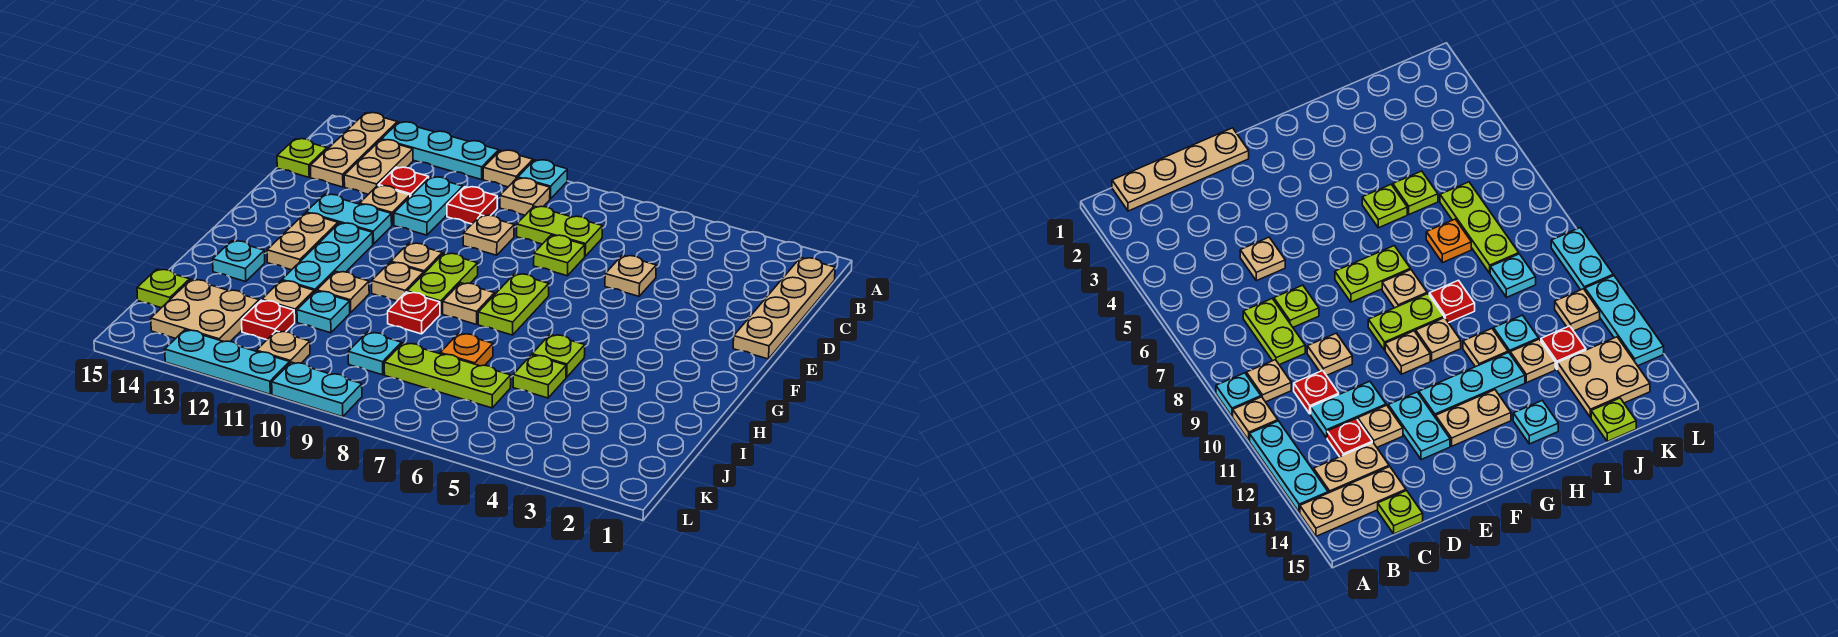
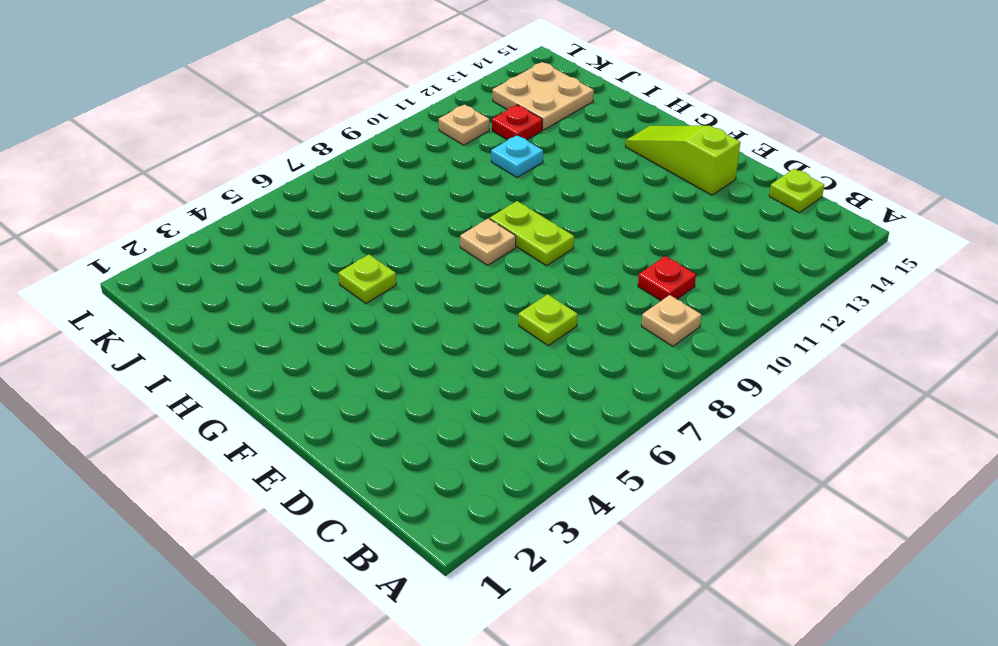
lime slope E14:G14 level 1 top E -> none
none -> cyan plate A9 level 1
none -> tan plate A10 level 1
none -> cyan plate A11:A13 level 1
none -> tan plate A14:C14 level 1

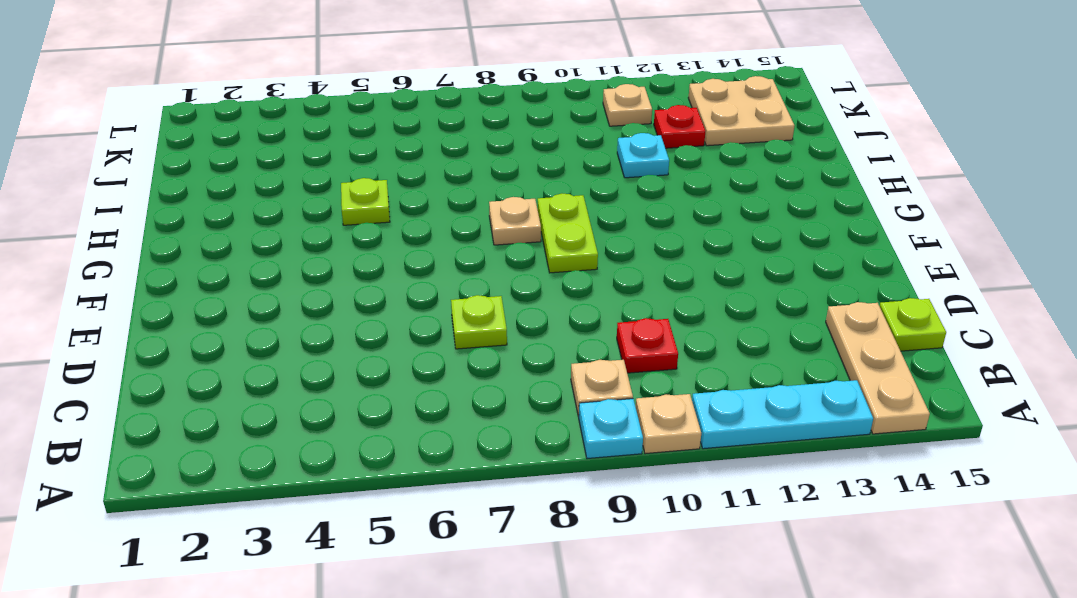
none -> tan plate B1:E1 level 1
none -> tan plate B13:C13 level 1
none -> lime plate C7:C8 level 1
none -> cyan plate C11:D11 level 1

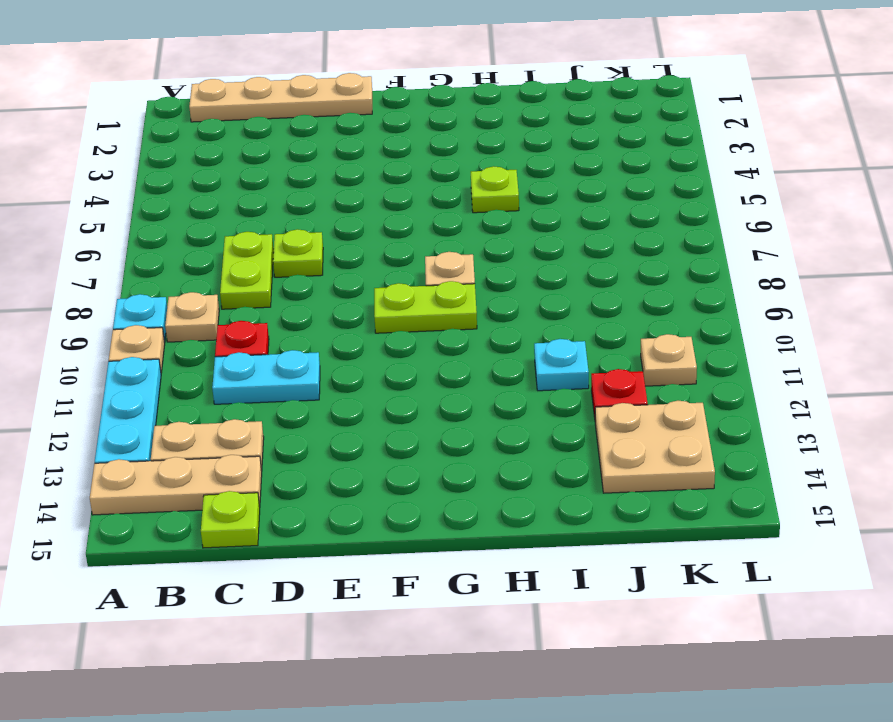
none -> red plate C12 level 1
none -> tan plate D5 level 1
none -> tan plate D9 level 1
none -> tan plate D12 level 1

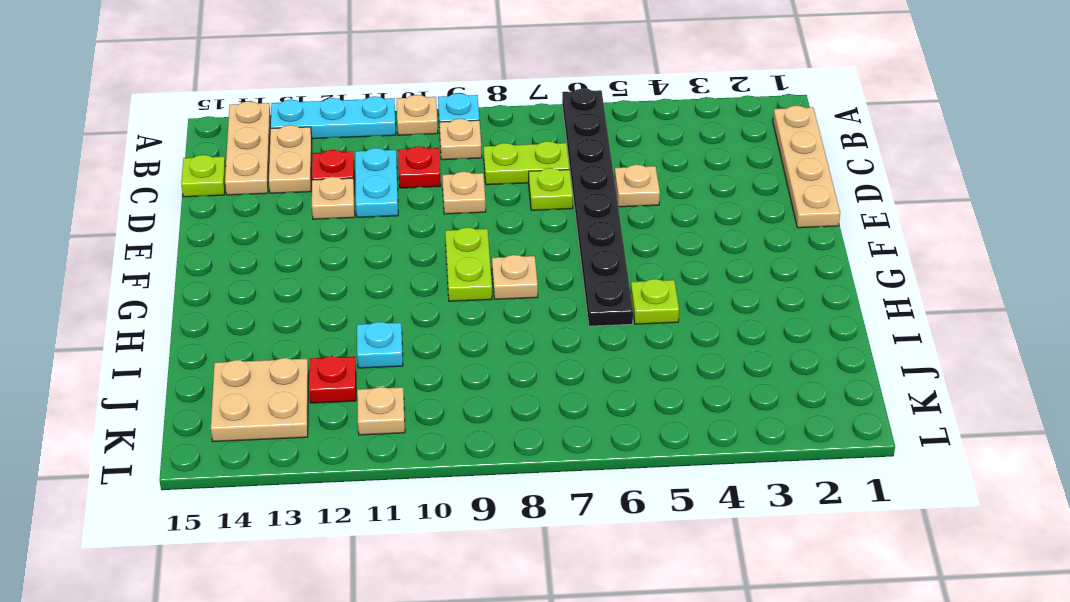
black plate A6:H6 level 1 -> none
none -> cyan plate E12:E13 level 1
none -> lime plate F7:G7 level 1
none -> tan plate F10 level 1
none -> cyan plate F12:H12 level 1

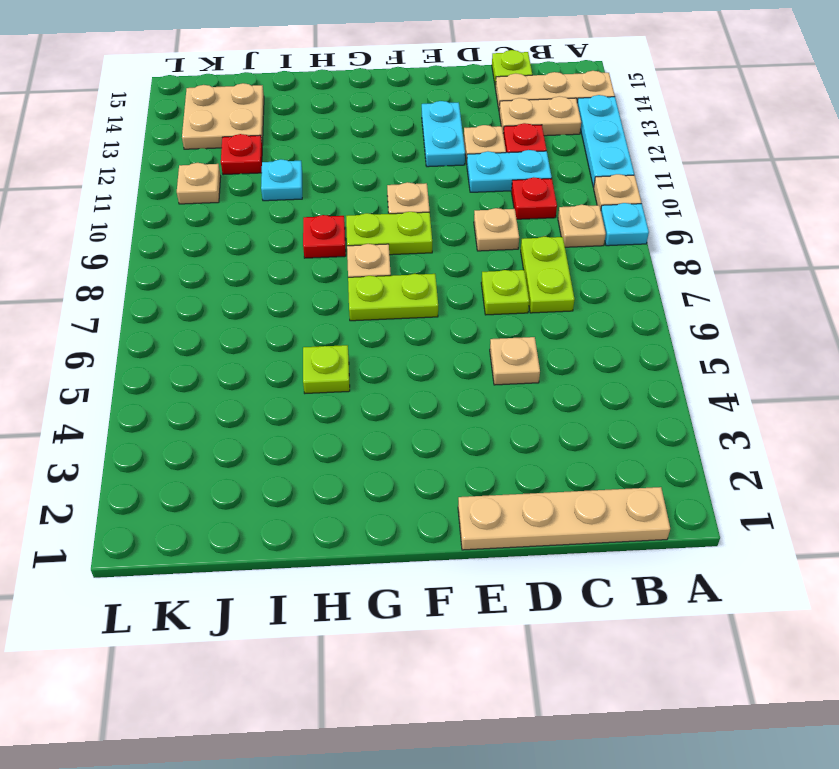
none -> cyan plate F12:H12 level 1
none -> tan plate F13:G13 level 1
none -> tan plate G10 level 1
none -> tan plate H11 level 1

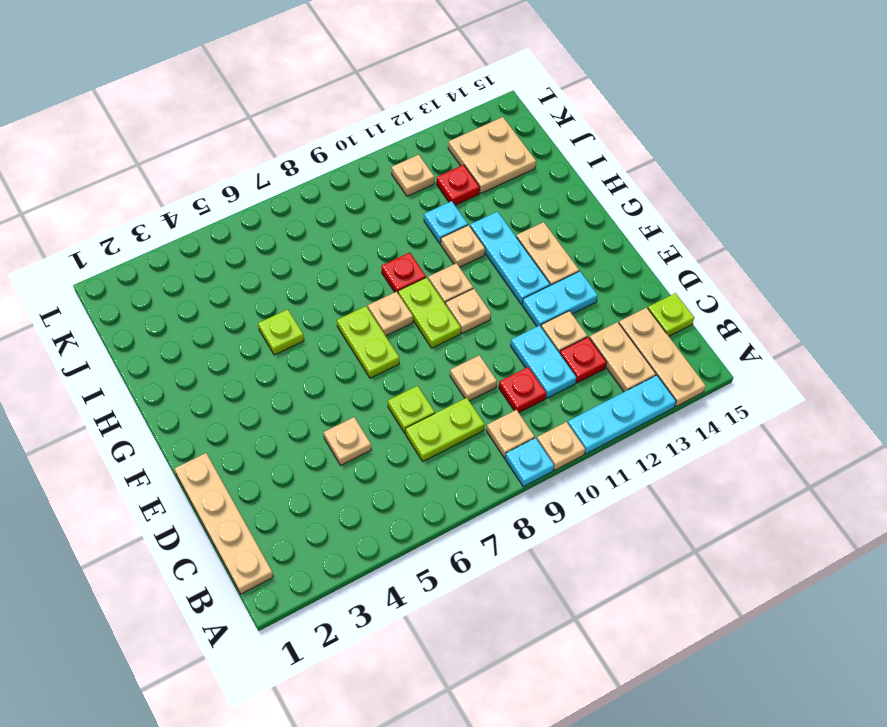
none -> cyan plate H14 level 1
none -> lime plate I5 level 1
none -> orange plate I7 level 1
none -> tan plate I12 level 1

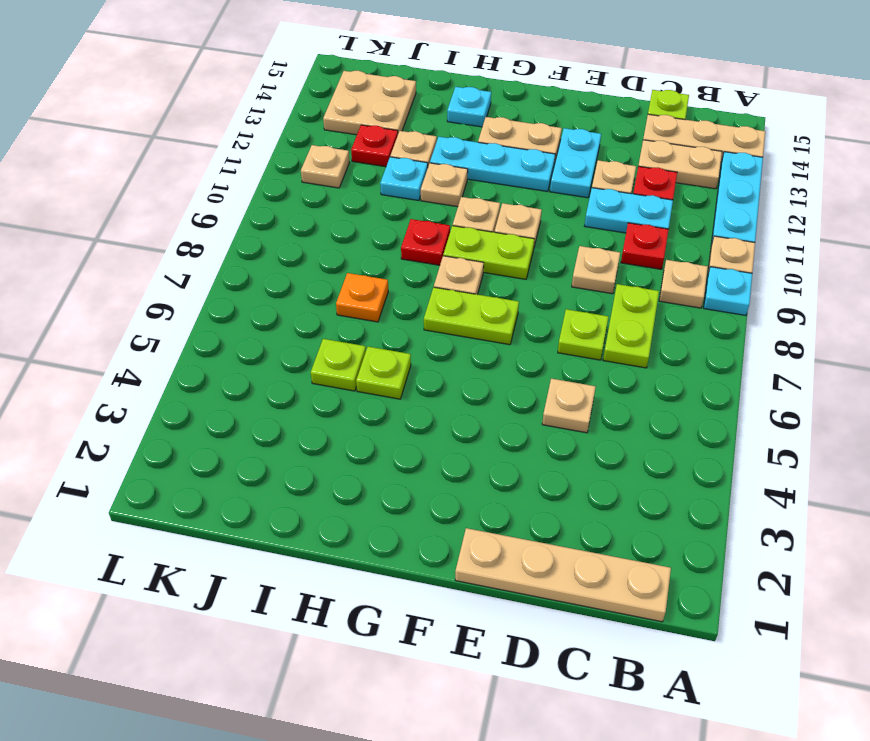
none -> lime plate J6:J8 level 1
none -> cyan plate J9 level 1
none -> lime plate J15 level 1
none -> cyan plate L9:L10 level 1

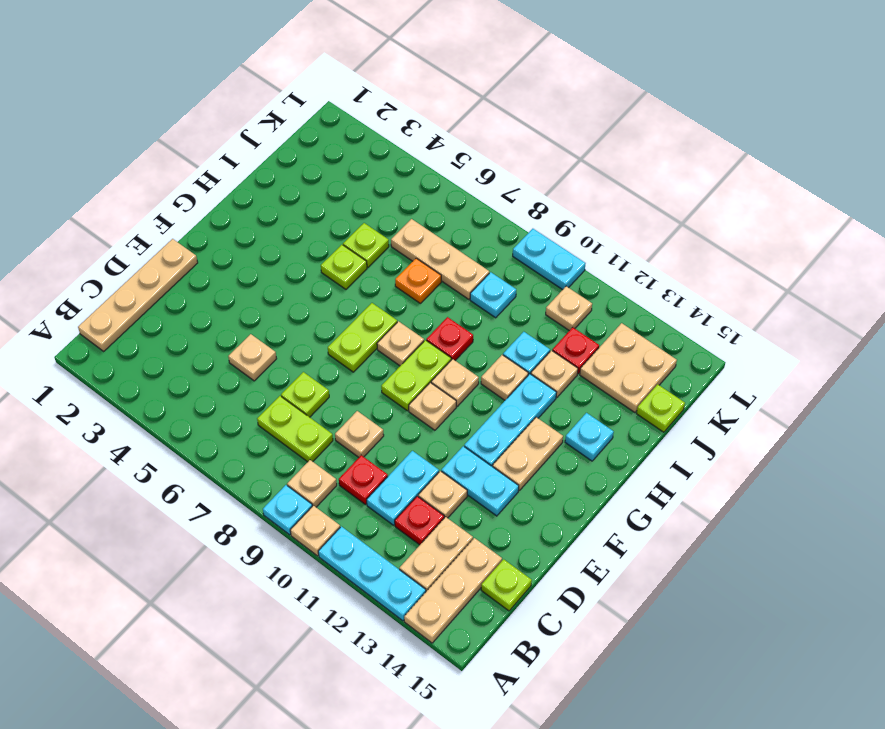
tan plate J6:J8 level 1 -> lime plate J6:J8 level 1
none -> cyan plate L11:L13 level 1

